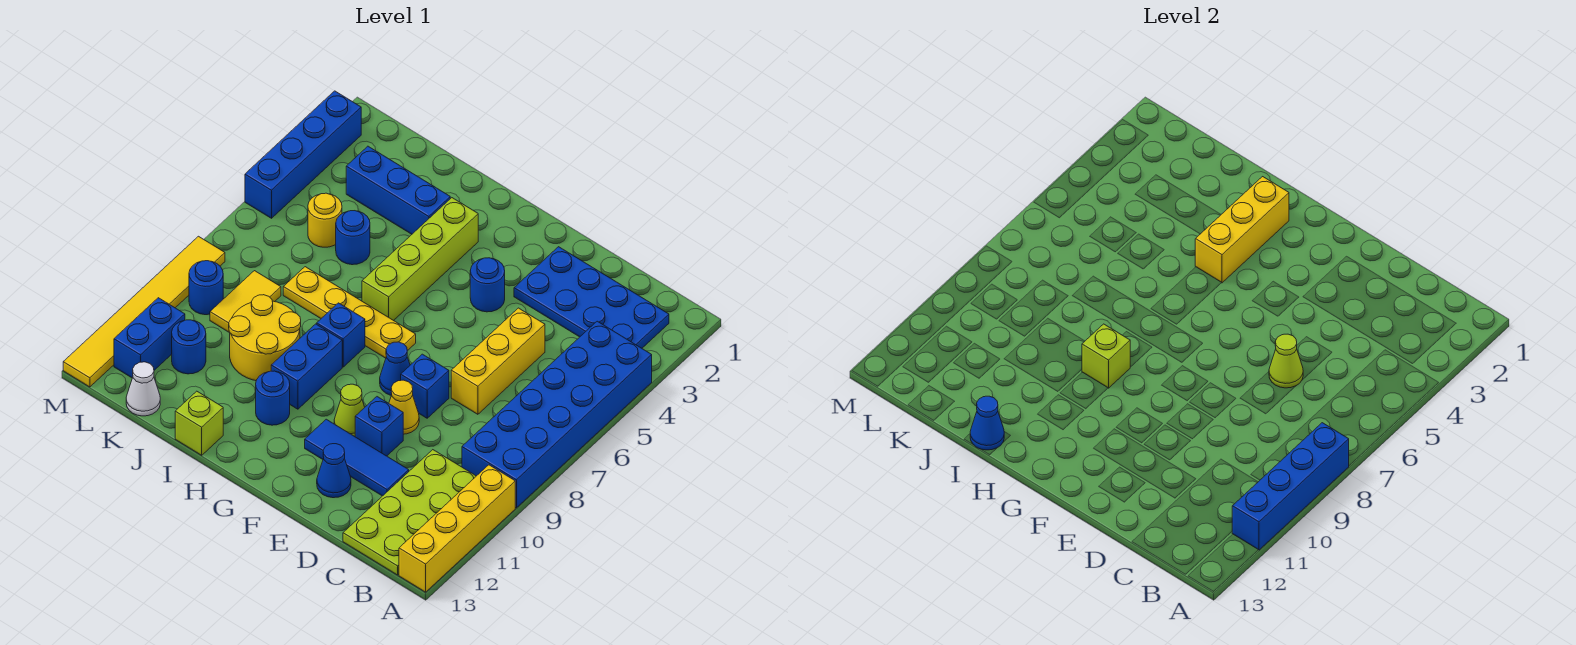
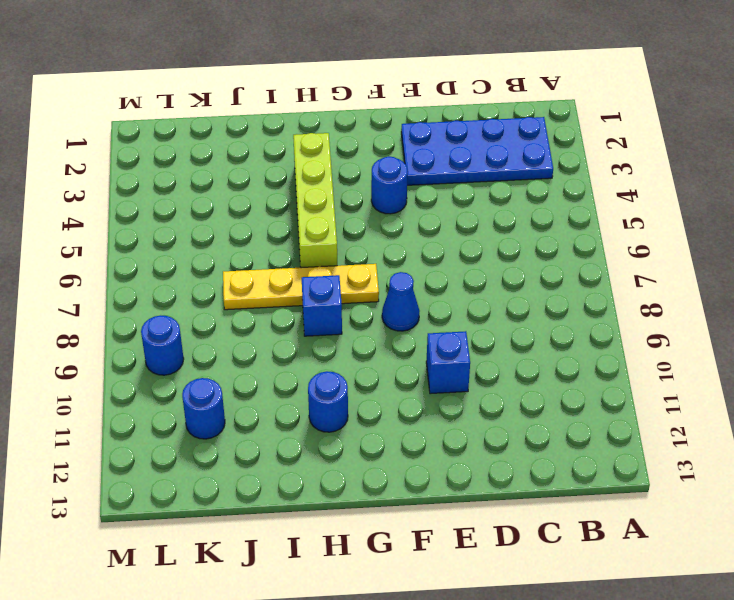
none -> blue brick A4:B9 level 1
none -> yellow brick A10:A13 level 1
none -> lime plate B10:C13 level 1
none -> yellow brick D5:D7 level 1

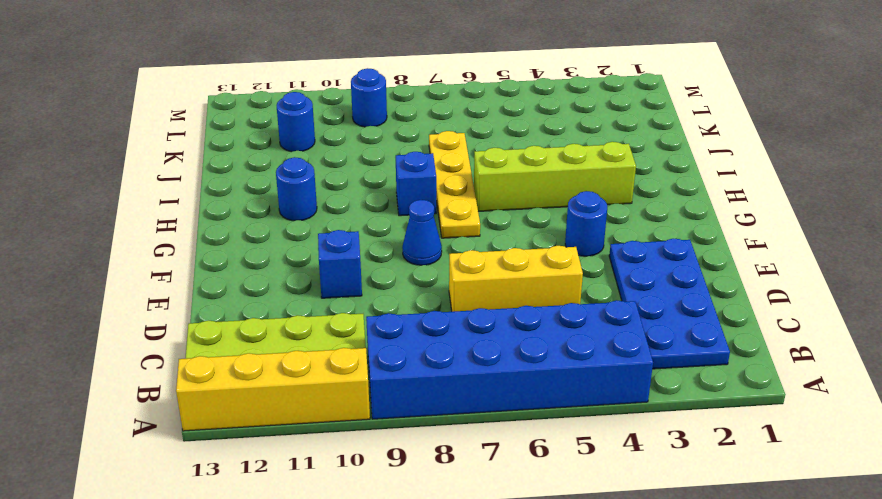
none -> blue tile D11:F11 level 1
none -> blue brick E8 level 1
none -> yellow cone E9 level 1
none -> blue cone E12 level 1

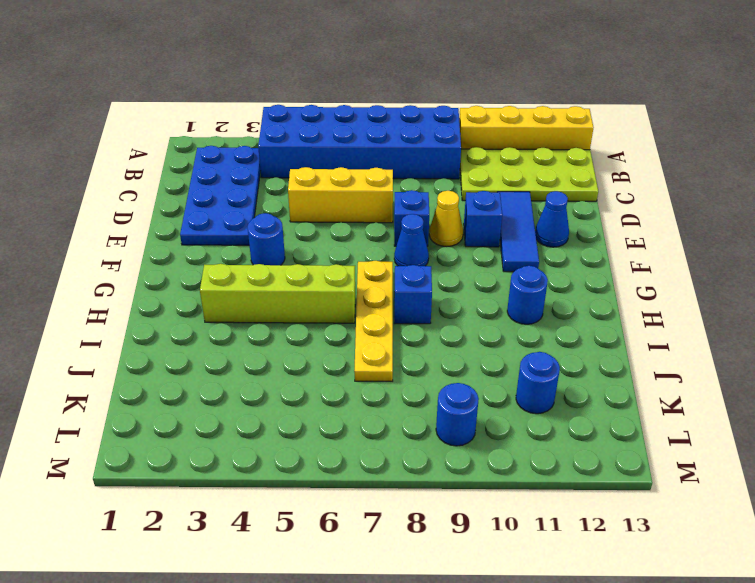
none -> lime cone F10 level 1
none -> blue brick H9:H10 level 1
none -> blue brick I3:K3 level 1
none -> yellow round brick I9:J10 level 1

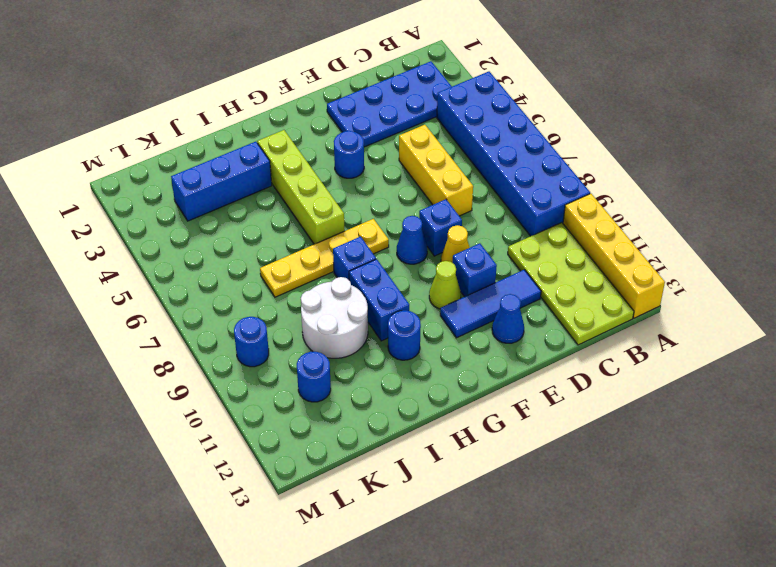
white round brick I9:J10 level 1 -> yellow round brick I9:J10 level 1
none -> lime brick I13 level 1
none -> blue round brick J5 level 1
none -> yellow round brick K5 level 1
none -> yellow tile K8:K9 level 1

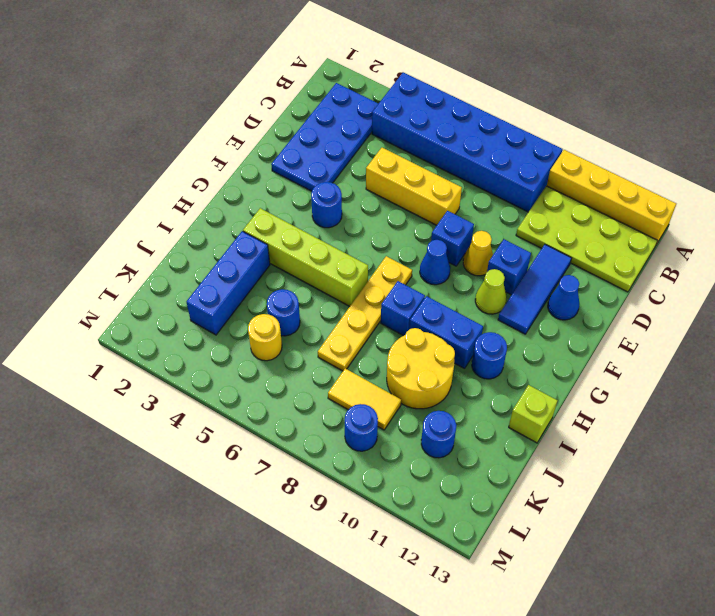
none -> white cone K13 level 1
none -> blue brick L11:L12 level 1
none -> blue brick M2:M5 level 1
none -> yellow tile M8:M13 level 1

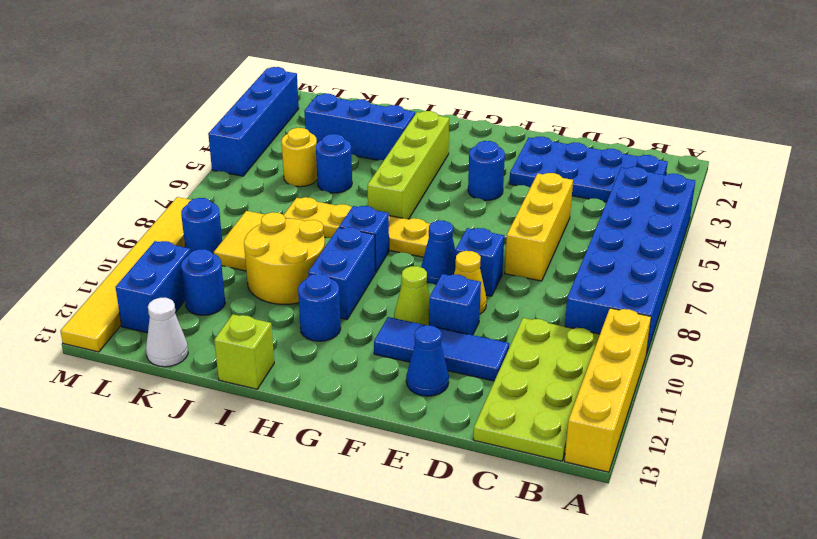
none -> blue brick A8:A11 level 2
none -> lime cone D6 level 2
none -> yellow brick H2:H4 level 2
none -> lime brick H9 level 2

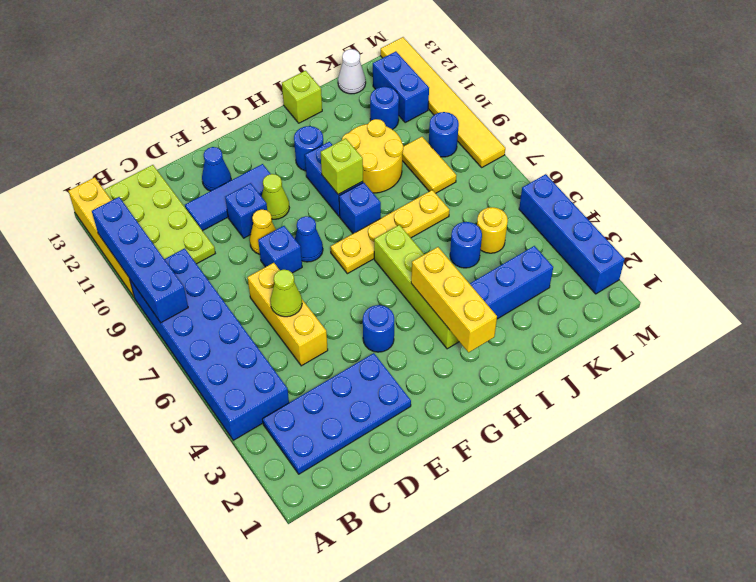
none -> blue cone I13 level 2

